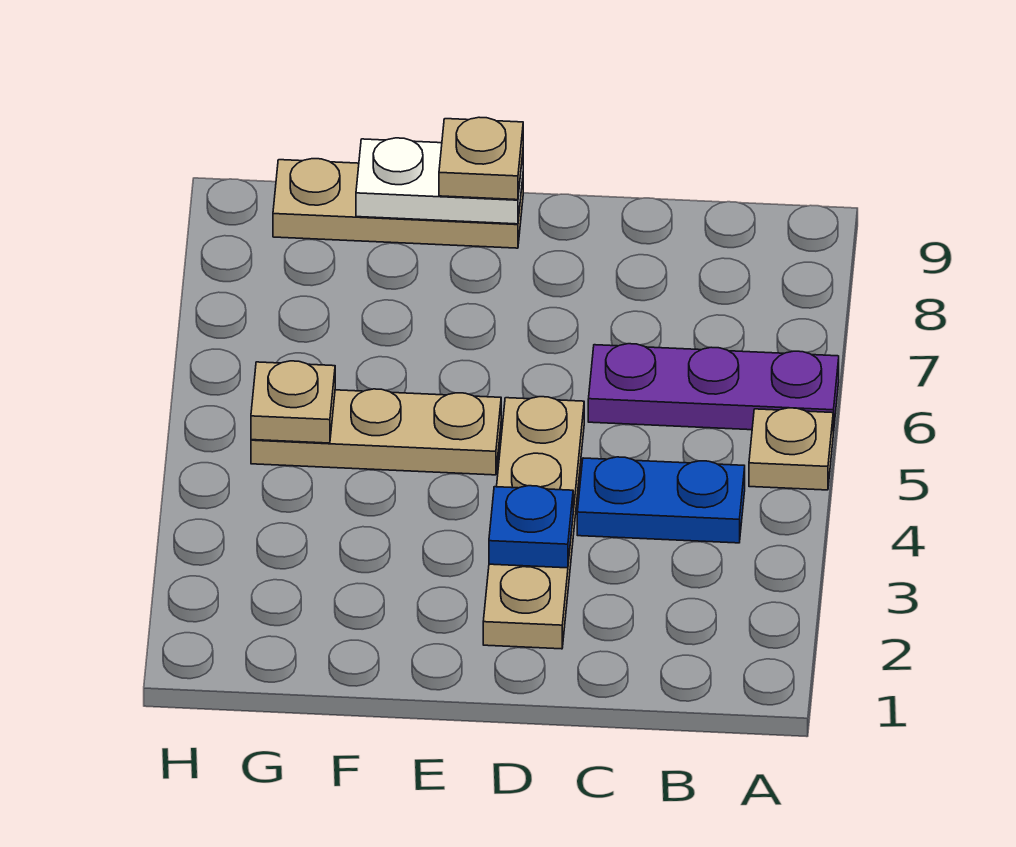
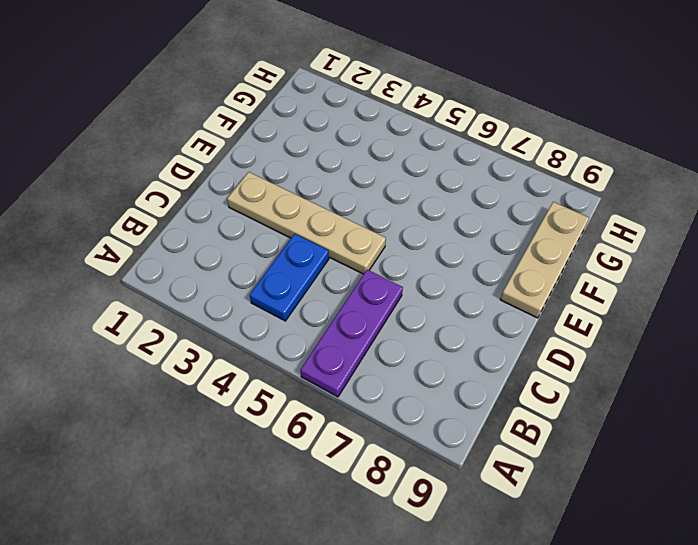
none -> tan plate A5 level 1
none -> tan plate E5:G5 level 1

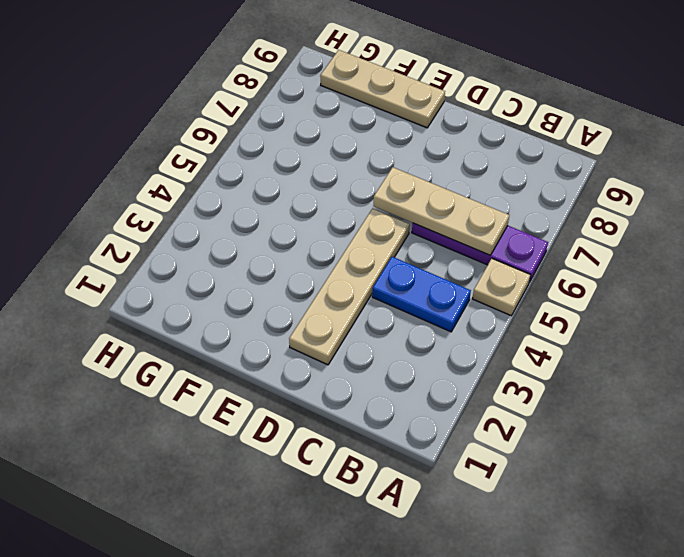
tan plate B6:D6 level 2 -> tan plate E5:G5 level 1
none -> blue plate D3 level 2
none -> white plate E9:F9 level 2

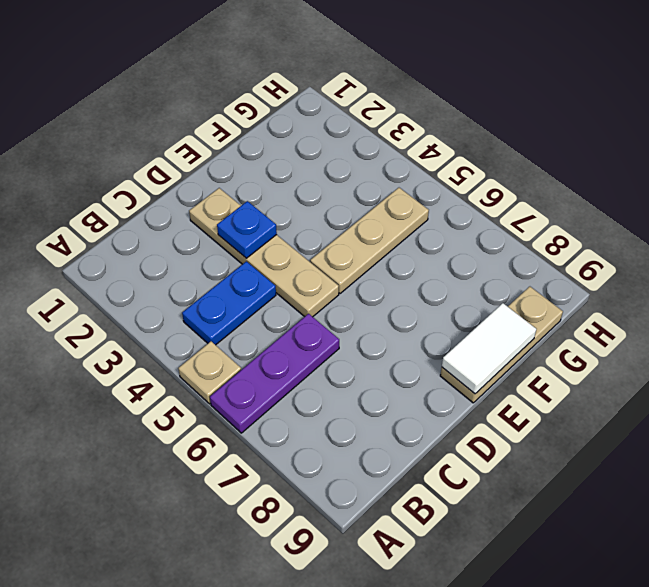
white tile E9:F9 level 2 -> white plate E9:F9 level 2
none -> tan plate G5 level 2
none -> tan plate E9 level 3

